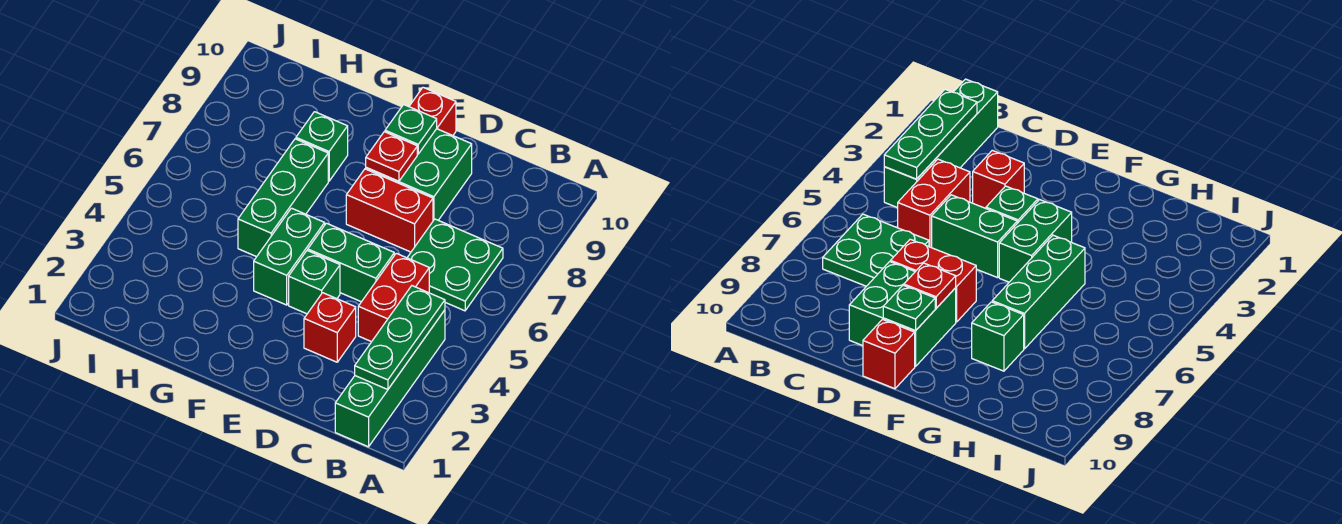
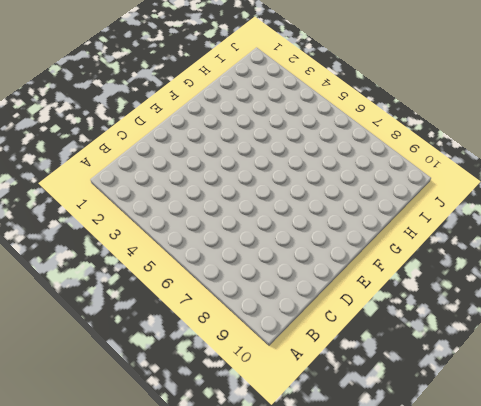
none -> green brick B1:B4 level 1
none -> green plate B6:C7 level 1
none -> red brick C4:C5 level 1

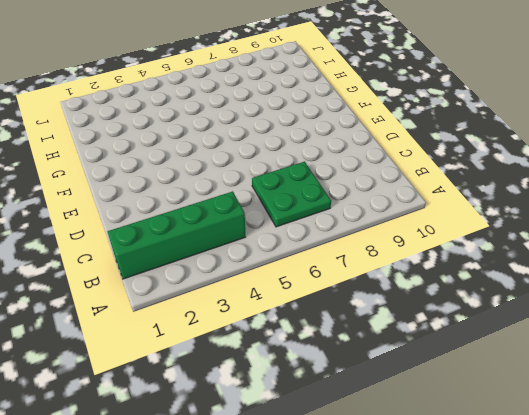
none -> red brick C4:C5 level 1
none -> red brick D3 level 1
none -> green brick D5:E5 level 1

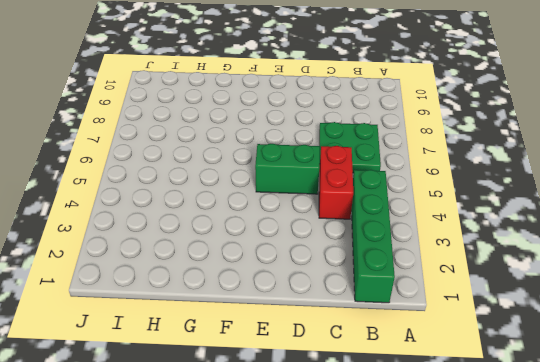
none -> red brick D3 level 1
none -> red brick D7:E7 level 1
none -> green brick D8:E9 level 1

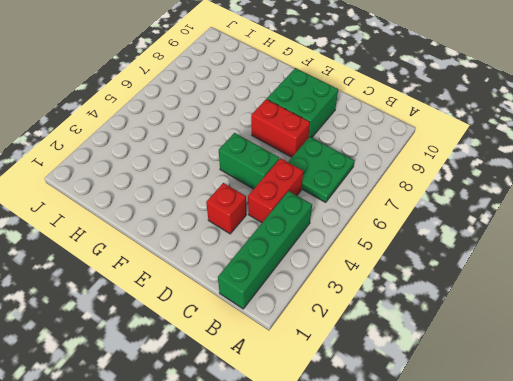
none -> green brick E4 level 1
none -> red brick E10 level 1
none -> green brick F4:F5 level 1

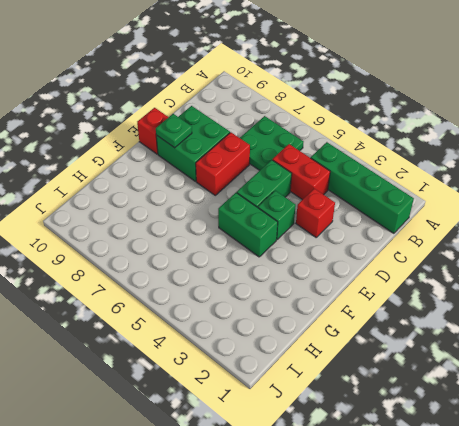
none -> green brick G5:G7 level 1
none -> green brick G8 level 1
none -> green plate B2:B4 level 2

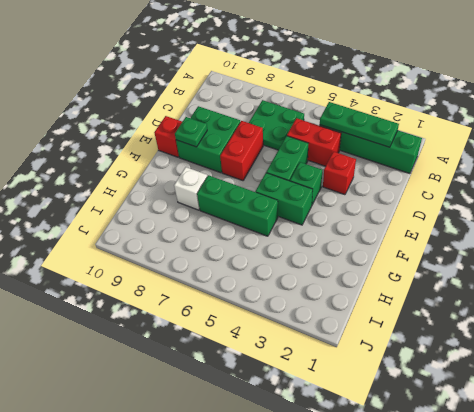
white brick G8 level 1 -> green brick G8 level 1
none -> red plate E8 level 2

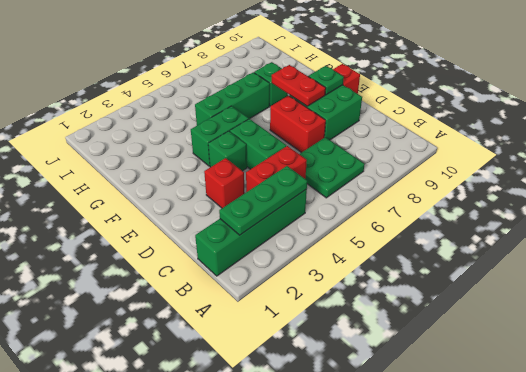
red plate E8:F8 level 2 -> red plate E8 level 2

